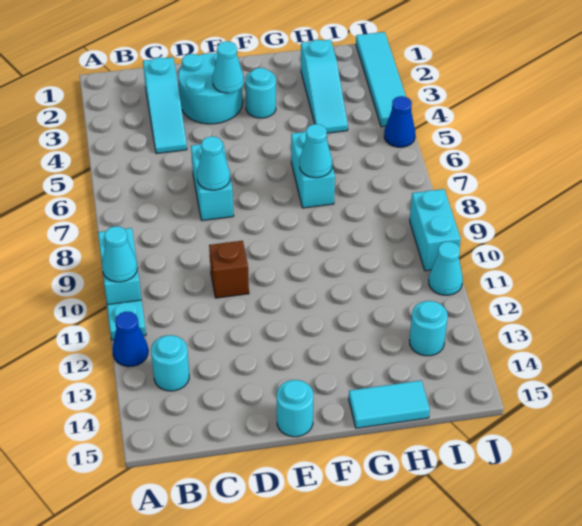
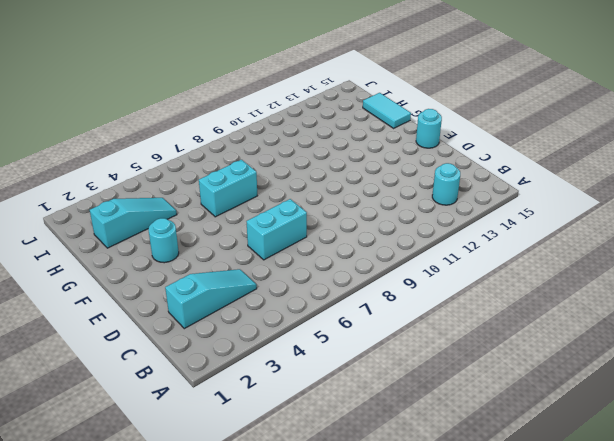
none -> cyan brick A9:A10 level 1
none -> cyan plate A11 level 1
none -> blue cone A12 level 1

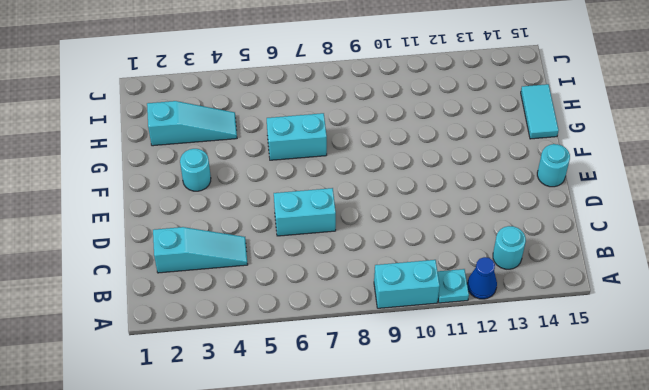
none -> cyan round brick D2:E3 level 1
none -> brown brick D10 level 1
none -> cyan round brick I13 level 1

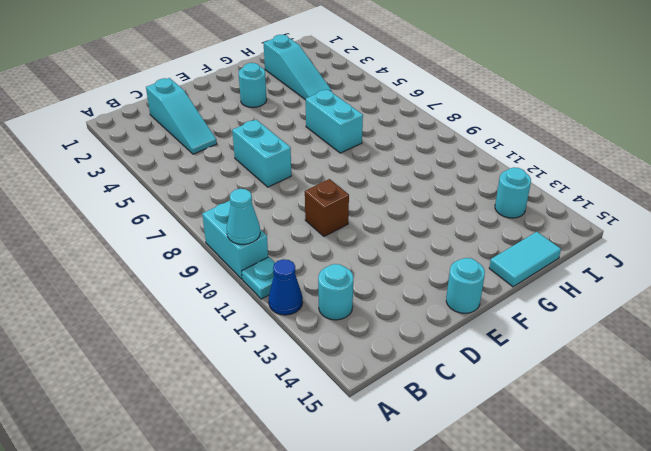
none -> cyan round brick D2:E3 level 1
none -> cyan tile J1:J4 level 1
none -> blue cone J5 level 1

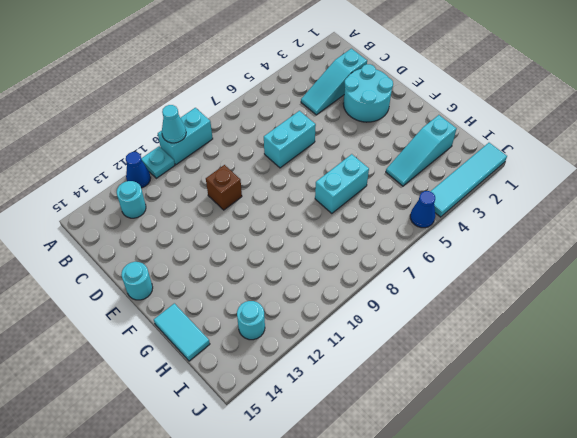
none -> cyan round brick F3 level 1
none -> cyan brick J9:J10 level 1
none -> cyan cone J11 level 1

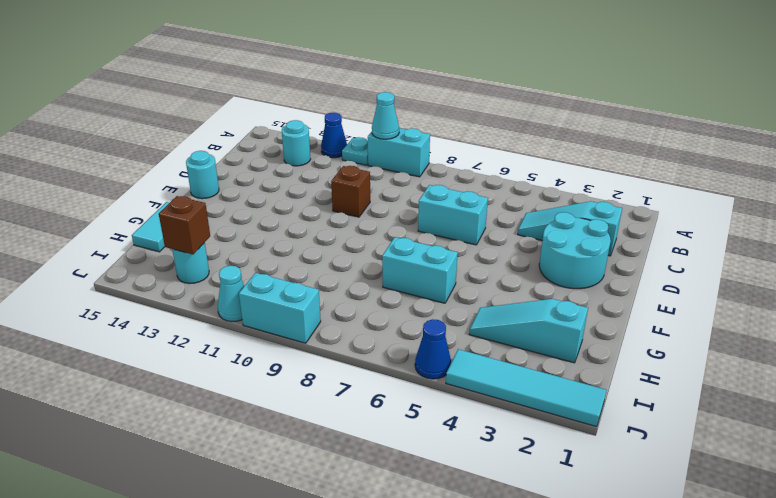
brown brick I13 level 2 -> none
none -> cyan round brick F3 level 1
none -> cyan cone D7 level 2
none -> cyan cone E3 level 2

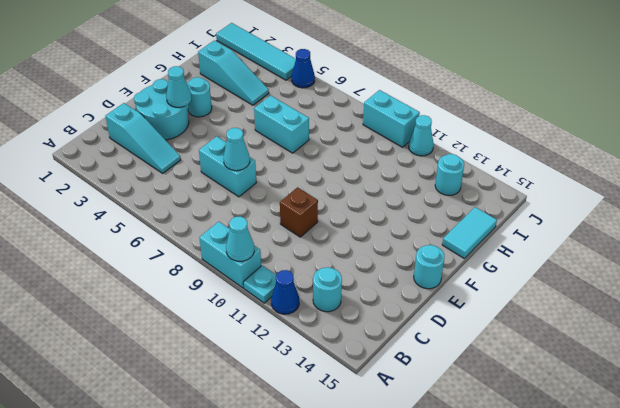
none -> cyan cone G7 level 2

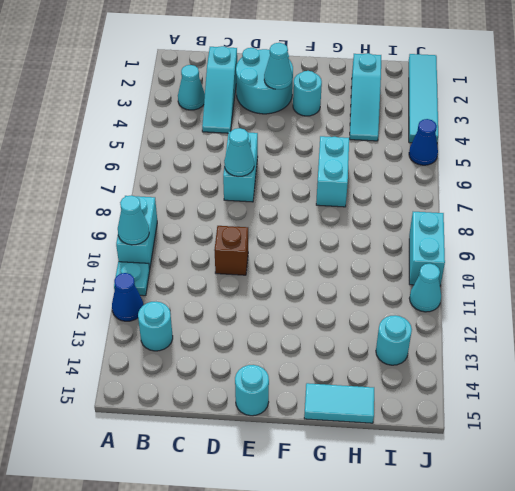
cyan cone B3 level 1 -> cyan cone G7 level 2

